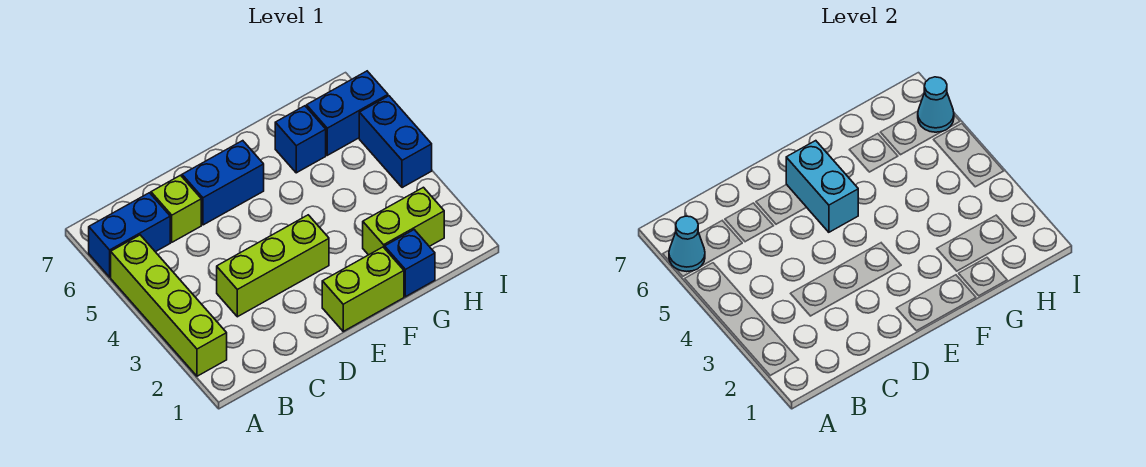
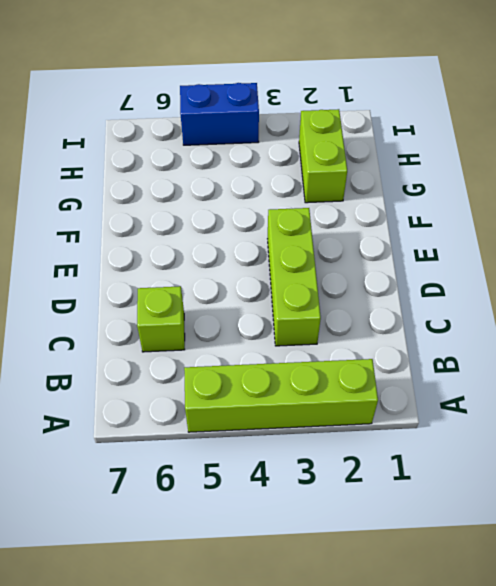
none -> blue brick A6:B6 level 1
none -> blue brick D6:E6 level 1
none -> lime brick E1:F1 level 1

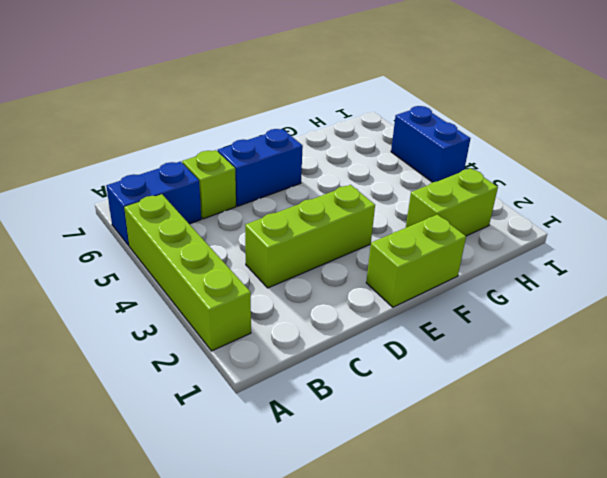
none -> blue brick G1 level 1
none -> blue brick G6 level 1
none -> blue brick H6:I6 level 1

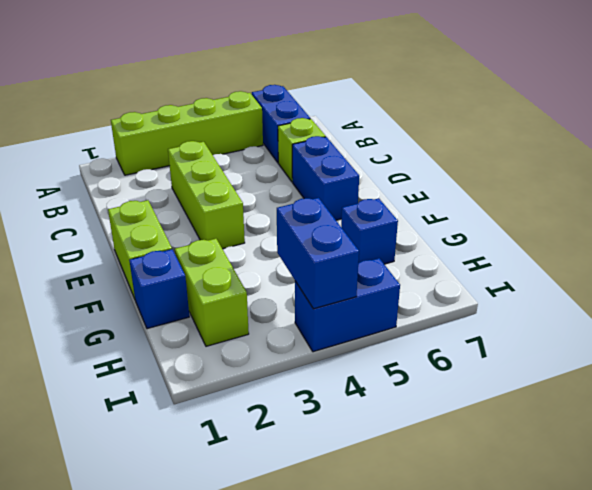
blue brick H4:I4 level 2 -> blue brick H6:I6 level 1
none -> cyan cone A6 level 2
none -> cyan brick E5:E6 level 2
none -> cyan cone I6 level 2

